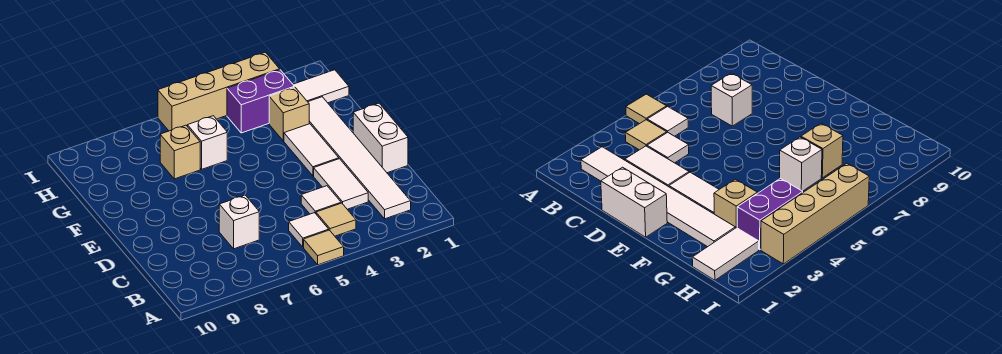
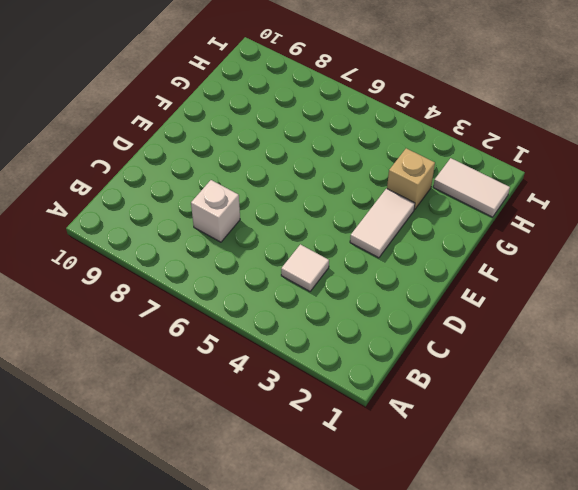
none -> tan tile A5 level 1
none -> white tile B2:G2 level 1
none -> tan tile B4 level 1

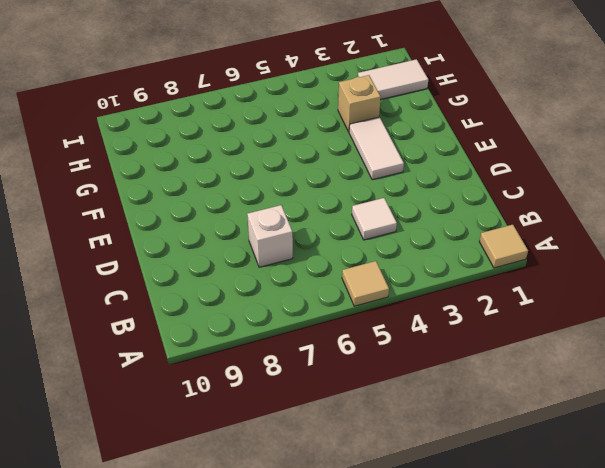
tan tile A1 level 1 -> tan tile B4 level 1
none -> white tile B2:G2 level 1
none -> white tile B5 level 1
none -> white tile C3:D3 level 1

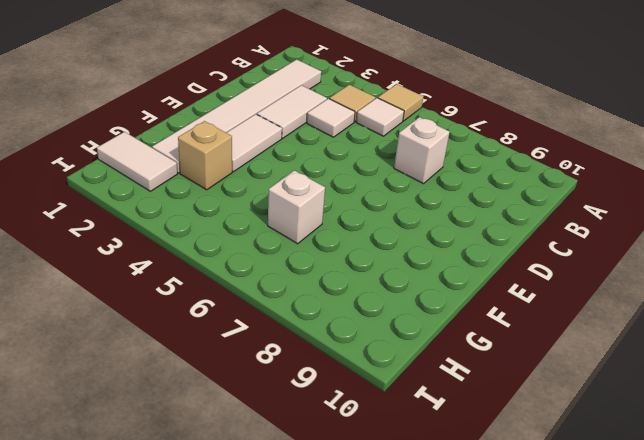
none -> white brick D1:E1 level 1
none -> tan brick G7 level 1
none -> purple brick H3:H4 level 1

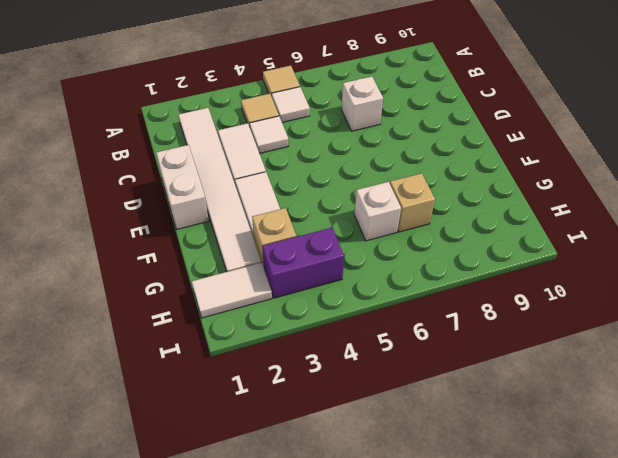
none -> tan brick I3:I6 level 1

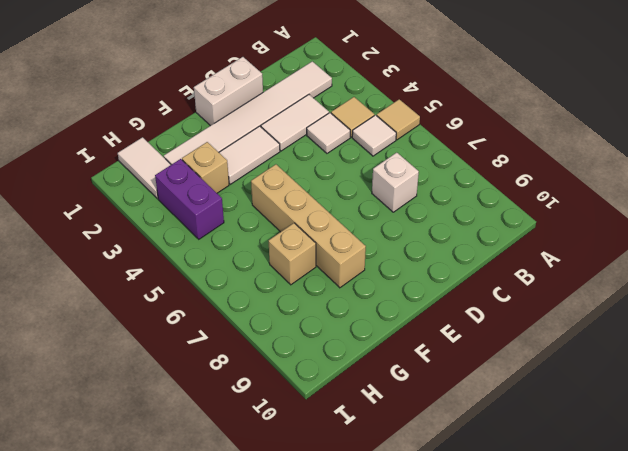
tan brick F5:F8 level 1 -> tan brick I3:I6 level 1
none -> white brick G6 level 1

